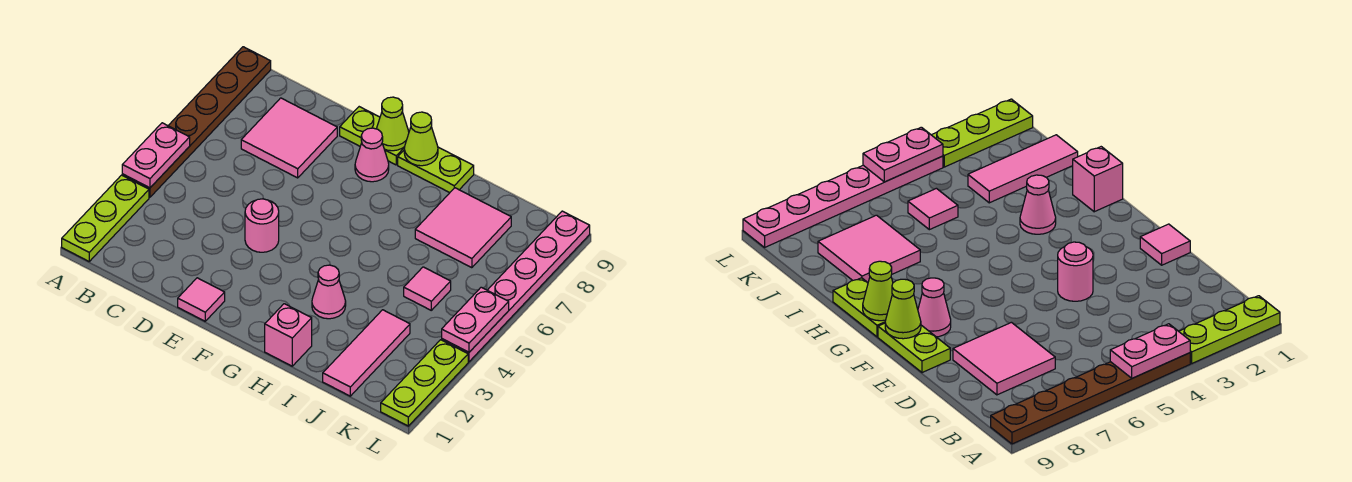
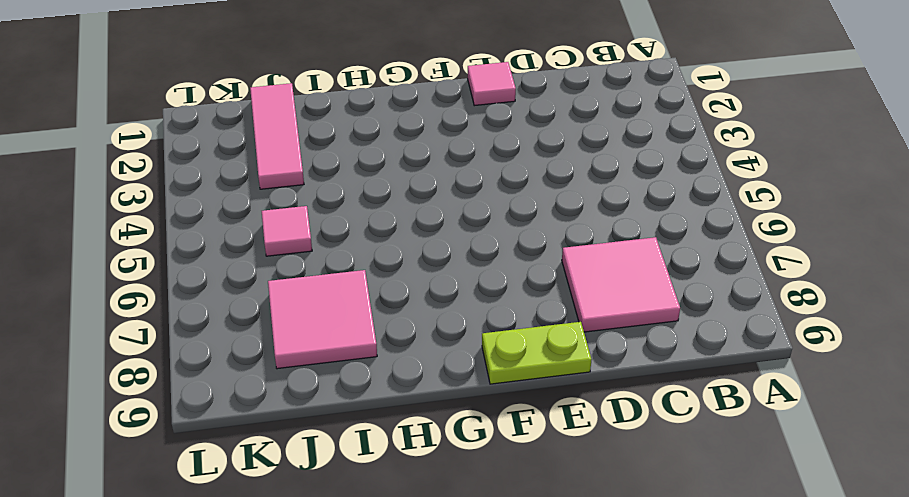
none -> lime plate A1:A3 level 1
none -> brown plate A4:A9 level 1
none -> pink round brick E4 level 1

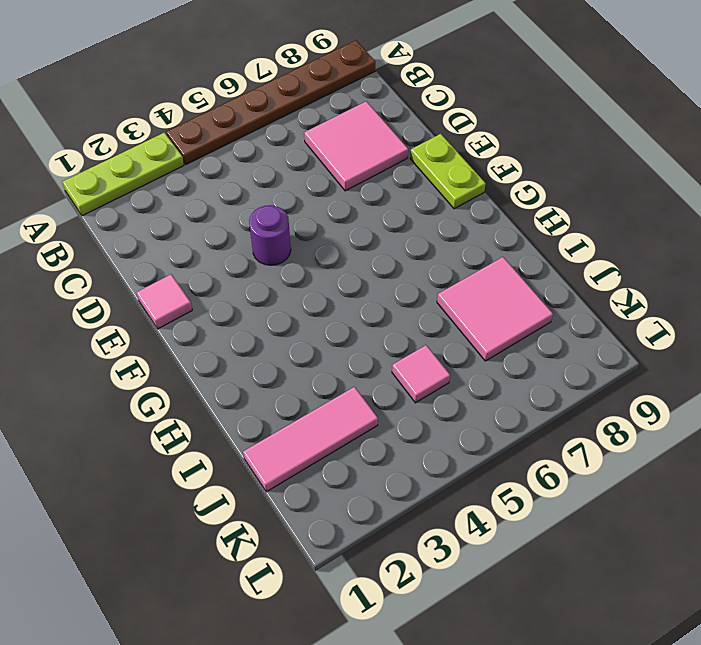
purple round brick E4 level 1 -> pink round brick E4 level 1
none -> pink cone F8 level 1
none -> lime plate G9:H9 level 1
none -> pink brick H1 level 1

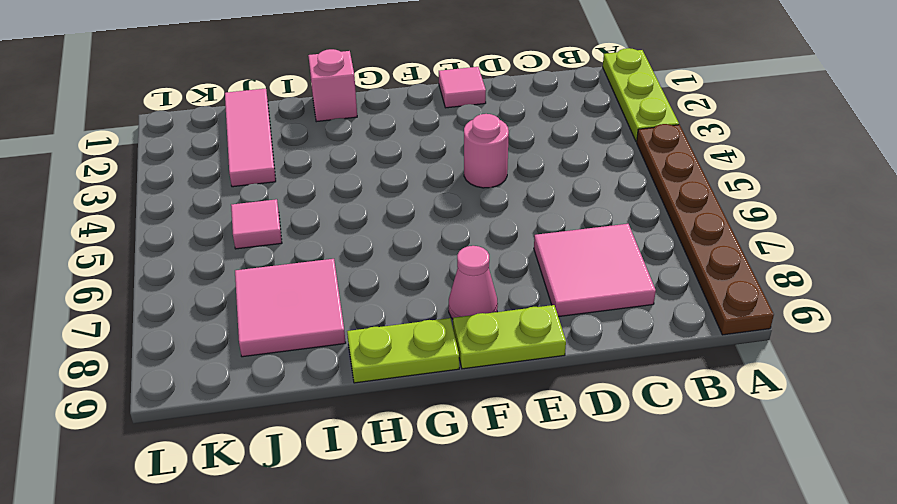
none -> pink cone H3 level 1
none -> lime plate L1:L3 level 1
none -> pink plate L4:L9 level 1

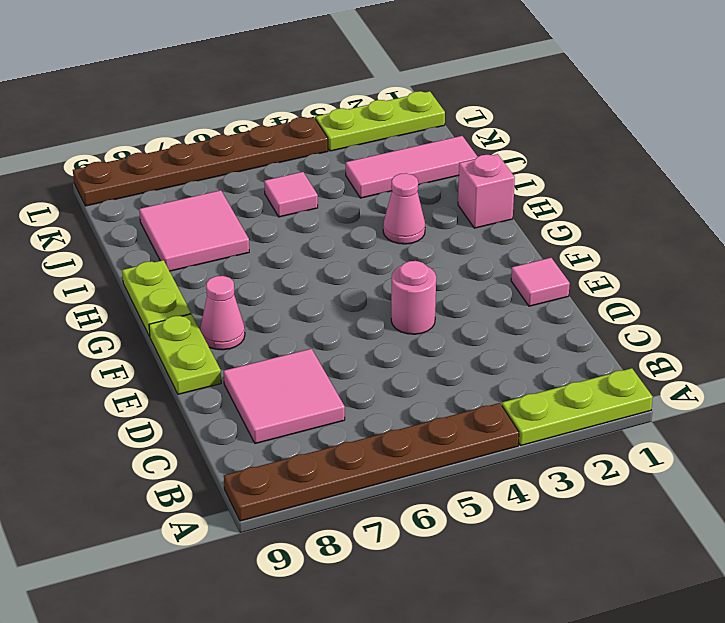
brown plate L4:L9 level 1 -> pink plate L4:L9 level 1
none -> pink plate A4:A5 level 2
none -> lime cone F9 level 2
none -> lime cone G9 level 2

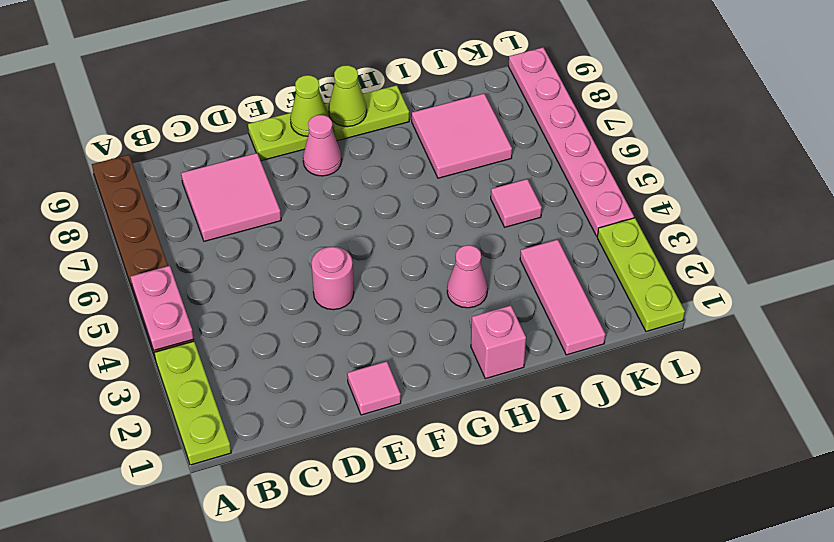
none -> pink plate L4:L5 level 2

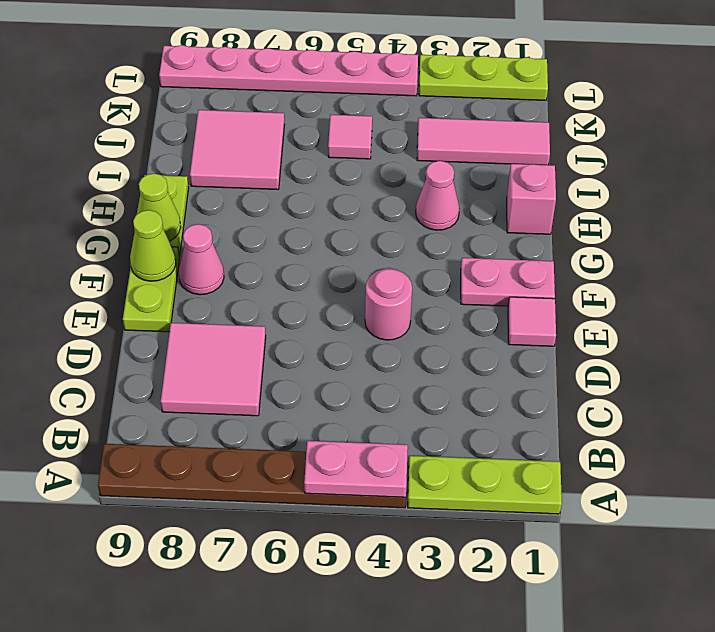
pink plate F1:F2 level 1 -> pink plate L4:L5 level 2

